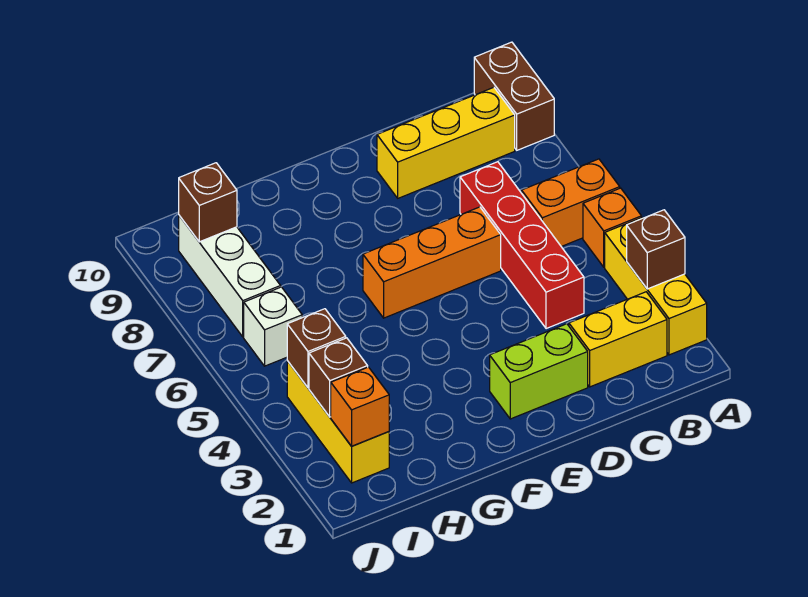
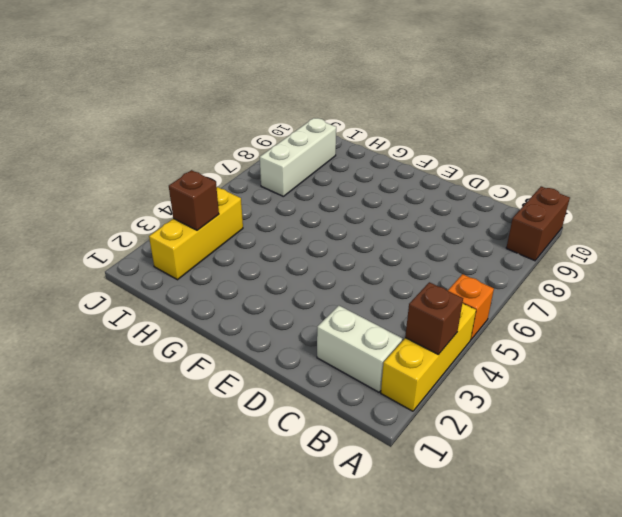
white brick B2:C2 level 1 -> yellow brick B2:C2 level 1
none -> orange brick A6:B6 level 1
none -> yellow brick B9:D9 level 1
none -> red brick C4:C7 level 1

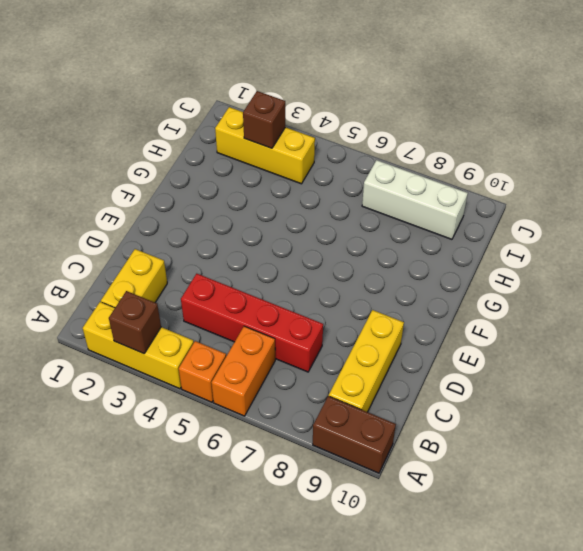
none -> lime brick D2:E2 level 1
none -> orange brick D6:F6 level 1
none -> white brick I6 level 1

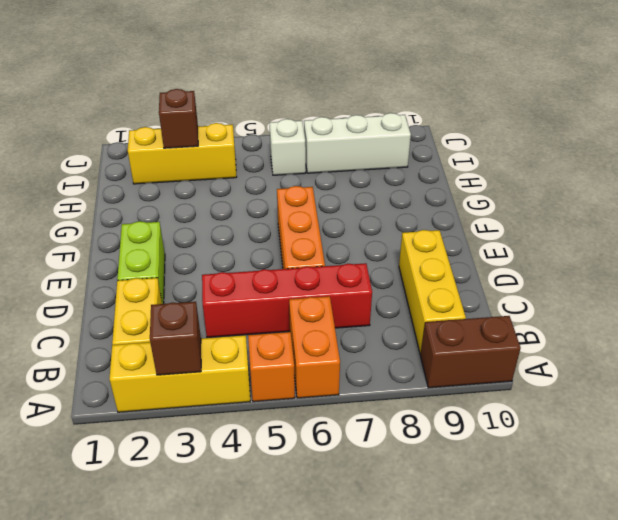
none -> orange brick I2 level 2
none -> brown brick I4 level 2
none -> brown brick I9 level 2

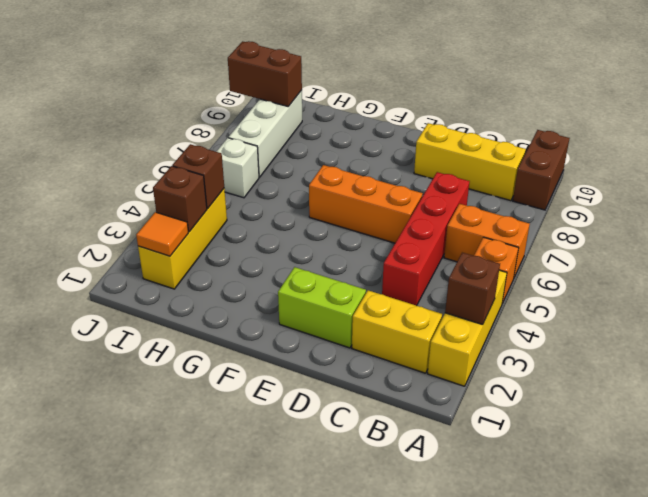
orange tile I2 level 2 -> orange brick I2 level 2
brown brick I9:J9 level 2 -> brown brick I9 level 2

